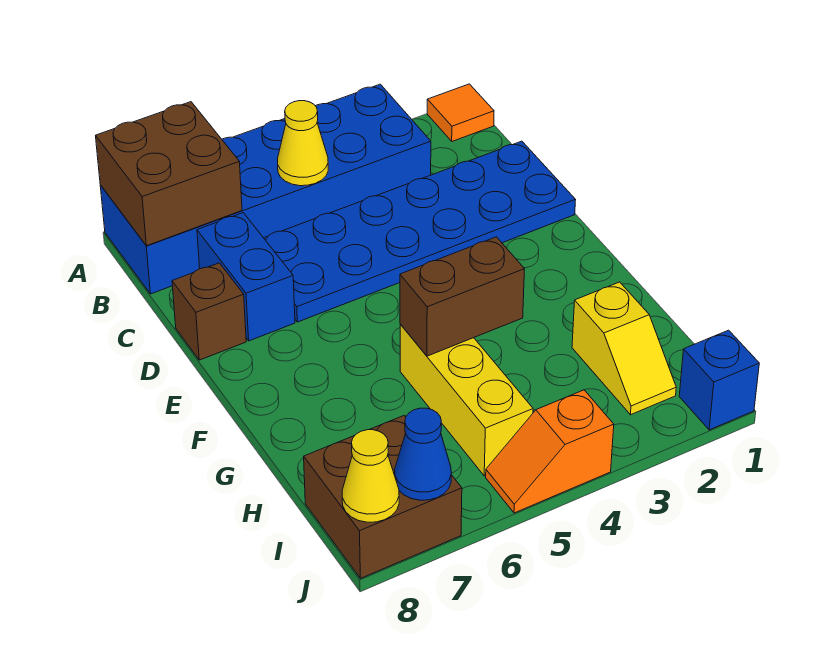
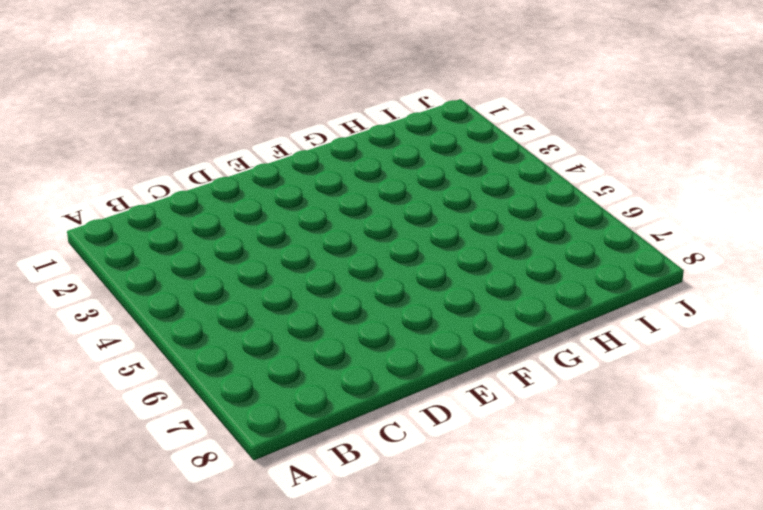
none -> orange tile A1 level 1
none -> blue brick A3:B8 level 1
none -> blue plate C1:D6 level 1

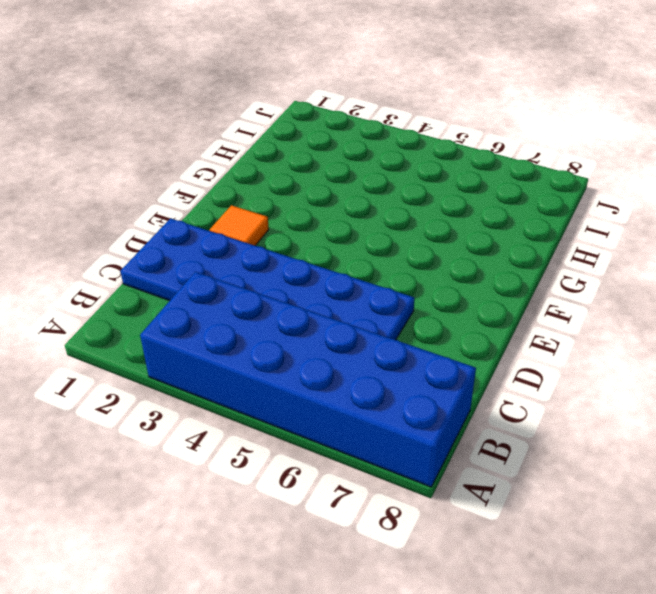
orange tile E2 level 1 -> orange tile A1 level 1
none -> blue brick C7:D7 level 1
none -> brown brick D8 level 1
none -> yellow brick G5:I5 level 1

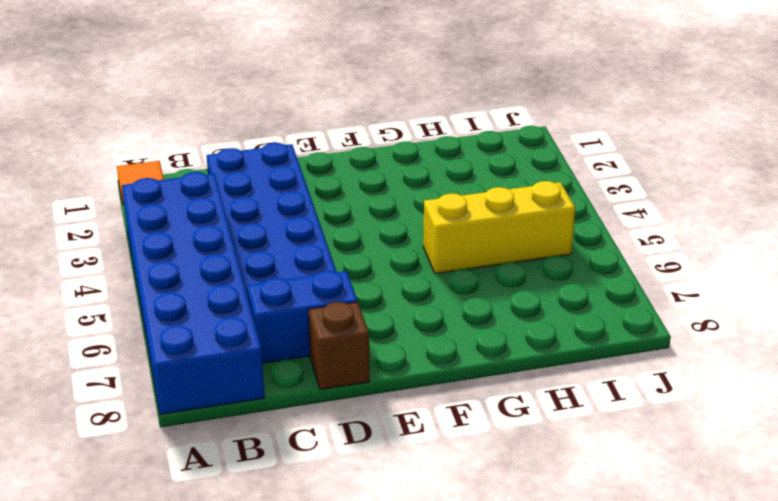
none -> yellow slope H2:I2 level 1 top H
none -> brown brick I7:J8 level 1
none -> blue brick J1 level 1

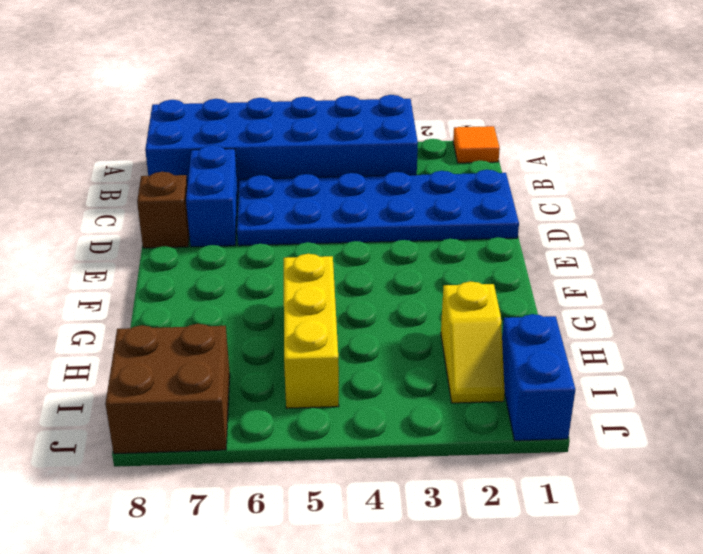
blue brick I1:J1 level 1 -> blue brick J1 level 1
none -> orange slope J4:J5 level 1 top 4
none -> brown brick A7:B8 level 2
none -> yellow cone B5 level 2

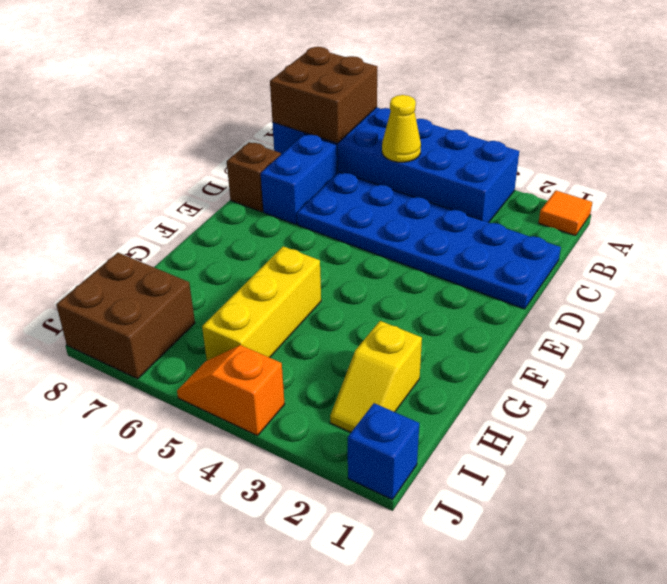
none -> brown brick G4:G5 level 2
none -> blue cone J7 level 2
none -> yellow cone J8 level 2

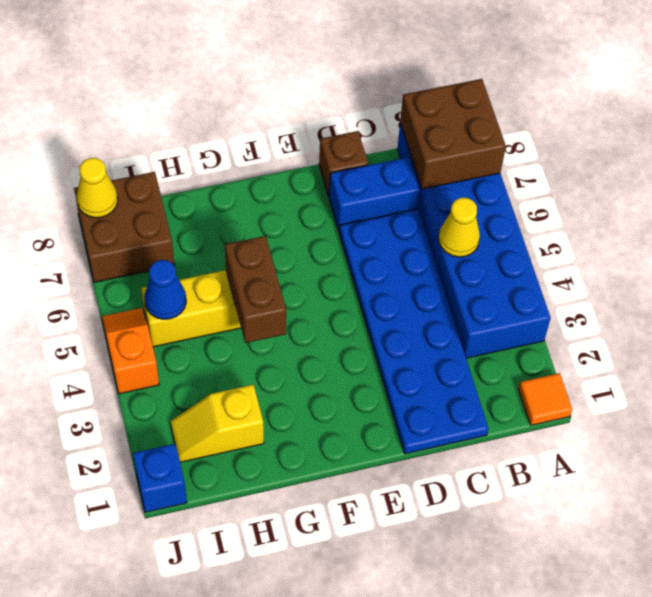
blue cone I5 level 2 -> blue cone J7 level 2

